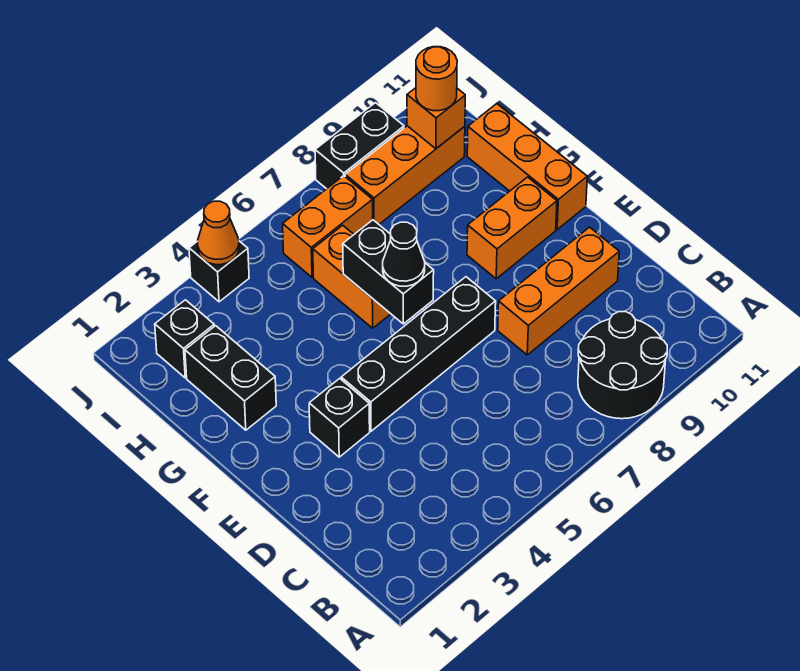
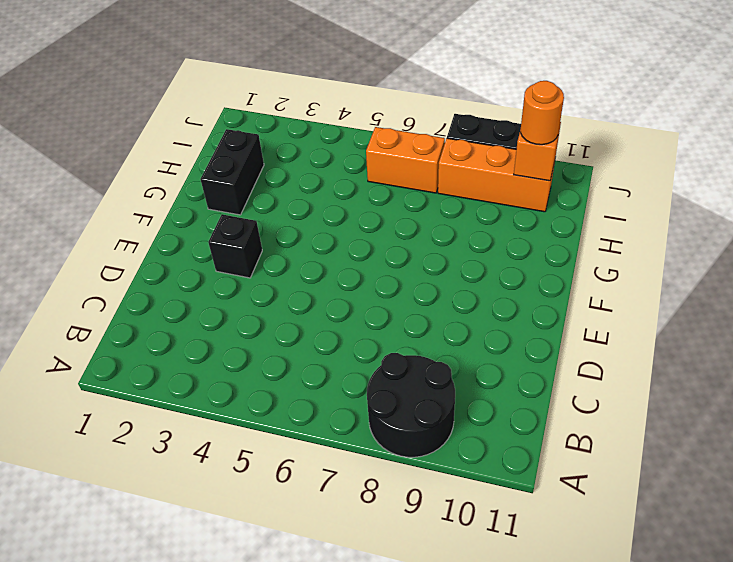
none -> orange brick D8:D10 level 1
none -> black brick E4:E7 level 1
none -> orange brick F9:F10 level 1

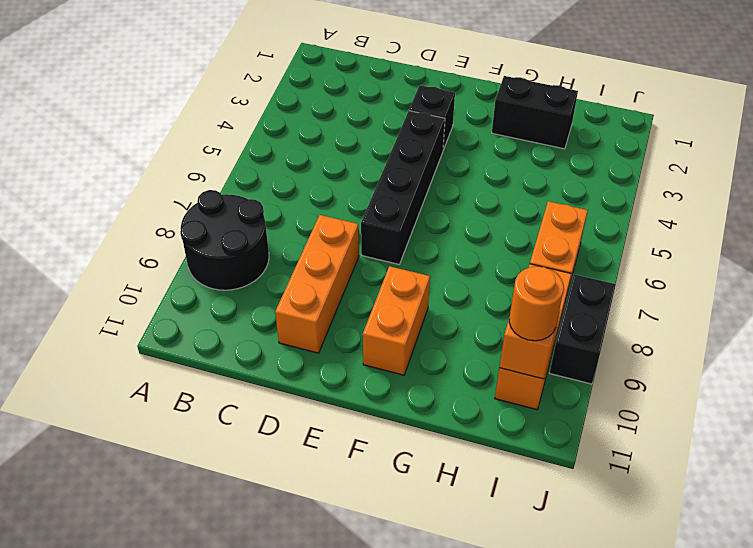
none -> orange brick F11:H11 level 1
none -> orange brick G6:H6 level 1
none -> black brick I2 level 1

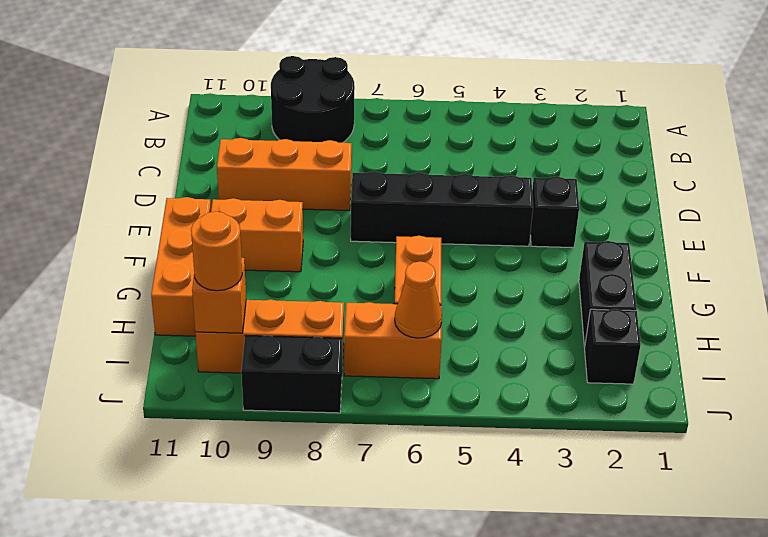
orange cone I6 level 2 -> orange cone J4 level 2
none -> black brick J4 level 1
none -> black brick F6:G6 level 2
none -> black cone F6 level 3

